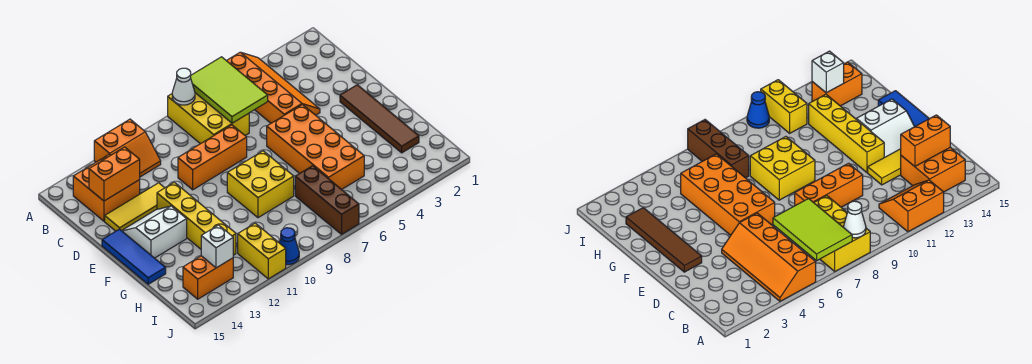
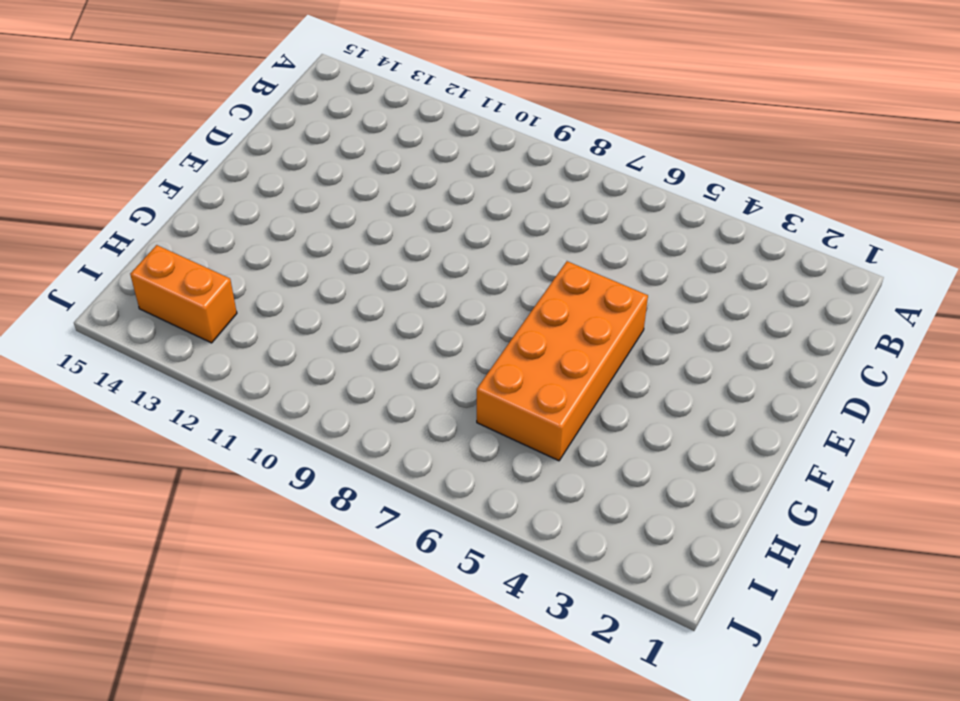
none -> orange slope A4:D5 level 1 top 5
none -> yellow brick A7:C8 level 1
none -> orange slope A11:B12 level 1 top A

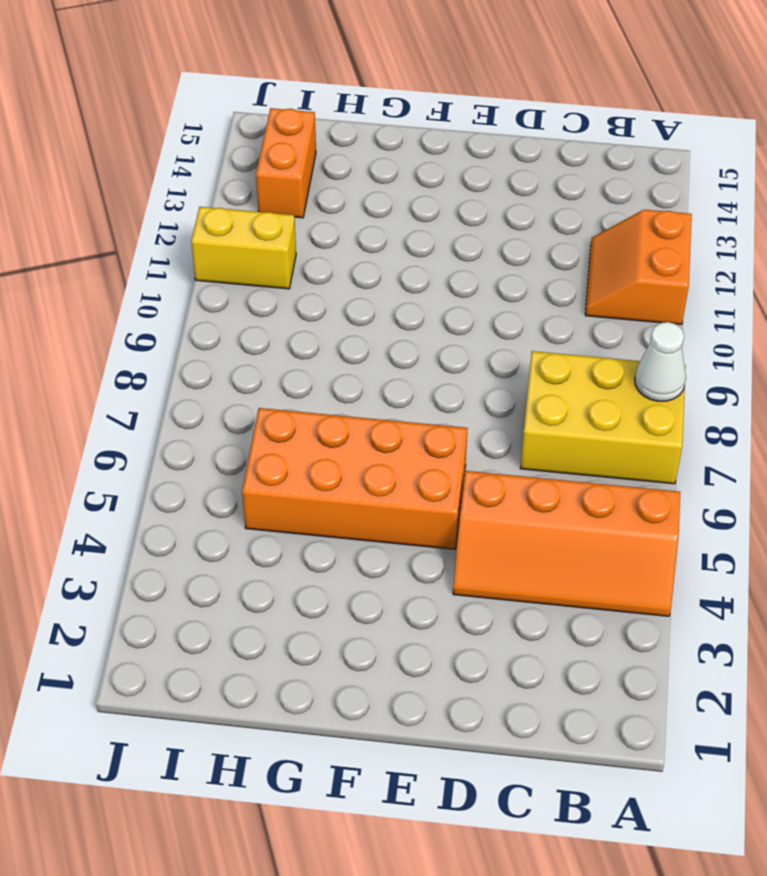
none -> orange brick B13:C14 level 1
none -> orange brick D8:D10 level 1
none -> yellow tile D12:D14 level 1

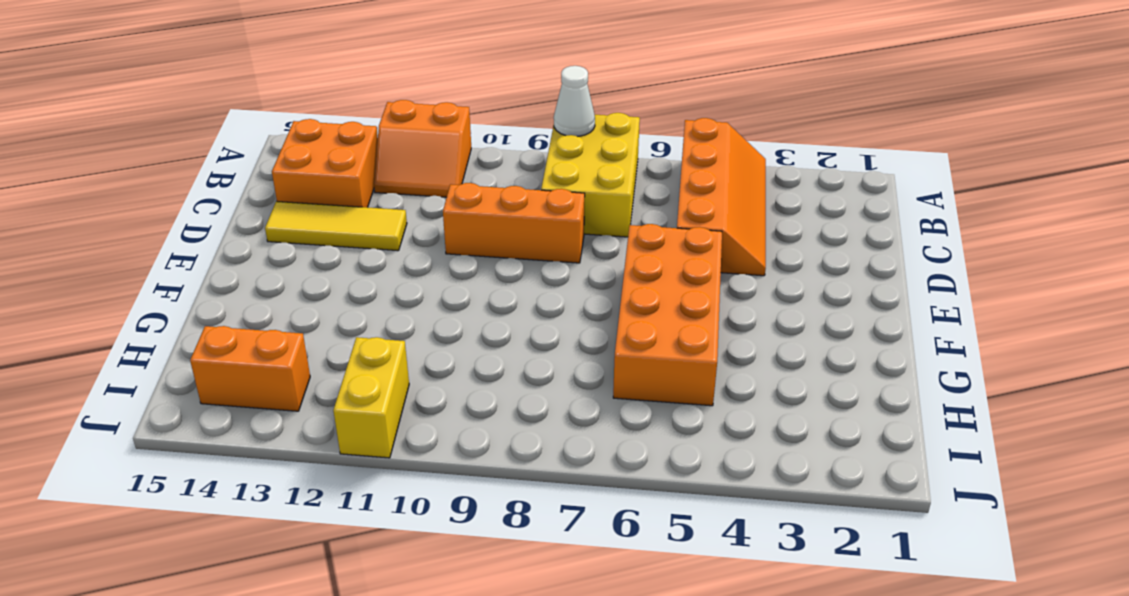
none -> brown tile E2:H2 level 1
none -> yellow brick E12:H12 level 1
none -> white slope E13:F14 level 1 top F

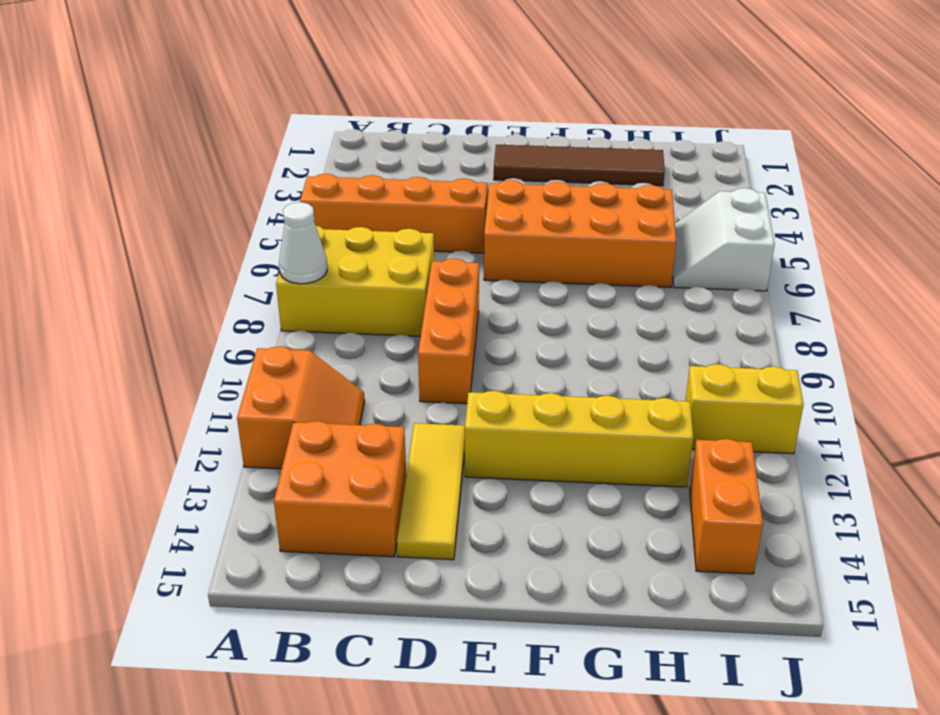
white slope I5:J6 level 1 top J -> white slope E13:F14 level 1 top F
none -> blue tile E15:G15 level 1
none -> yellow brick F8:G9 level 1
none -> brown brick H7:J7 level 1

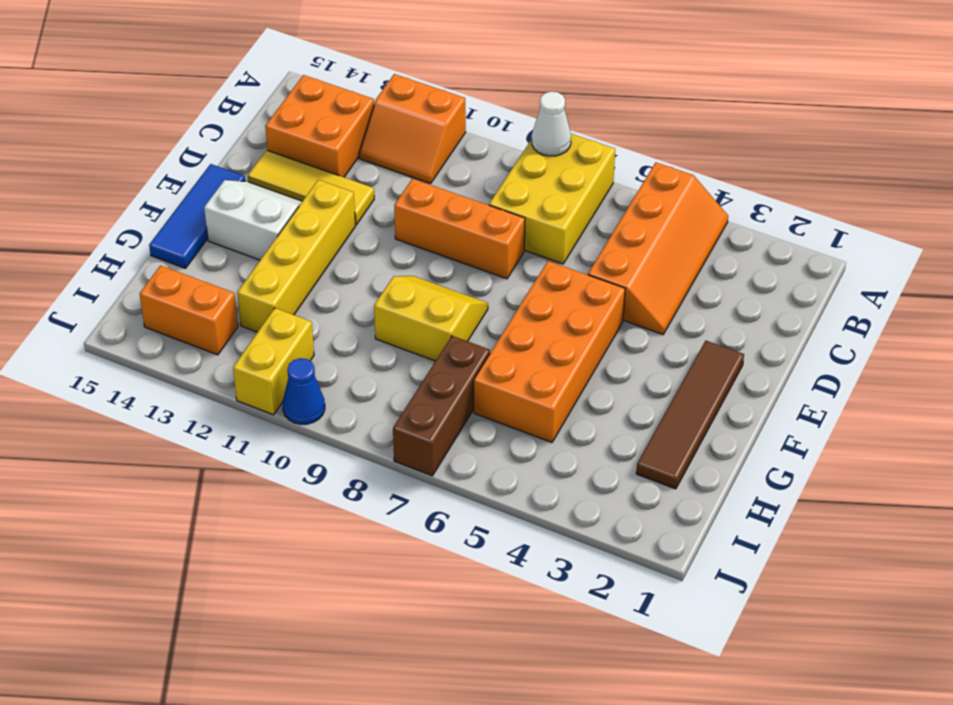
yellow slope F8:G9 level 1 top G -> yellow brick F8:G9 level 1
none -> lime tile A6:C7 level 2
none -> orange brick C13:C14 level 2
none -> white brick I13 level 2

